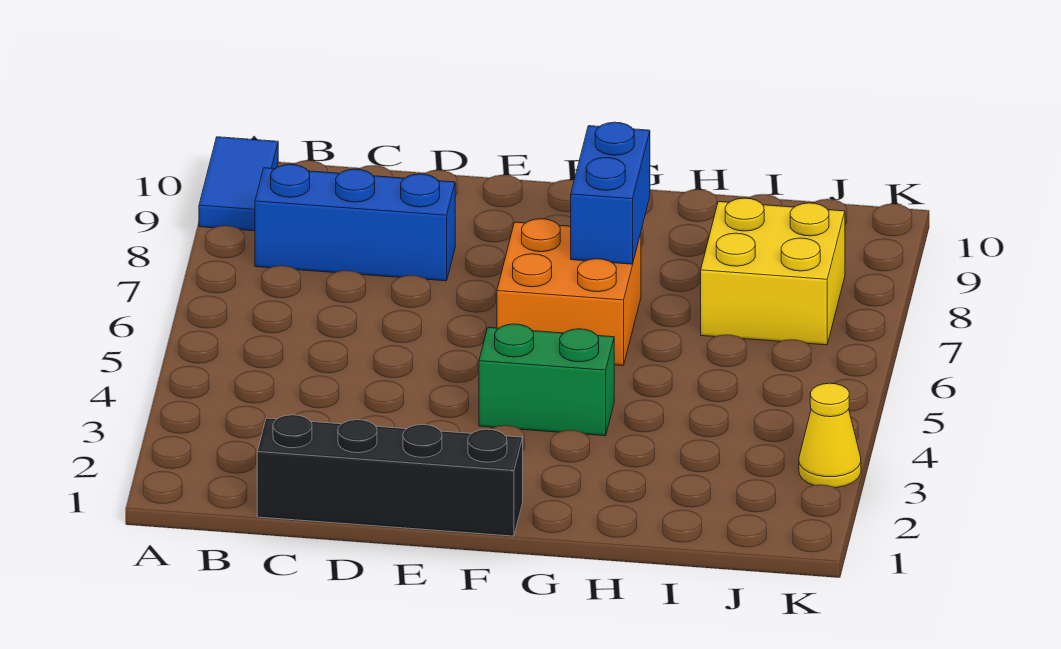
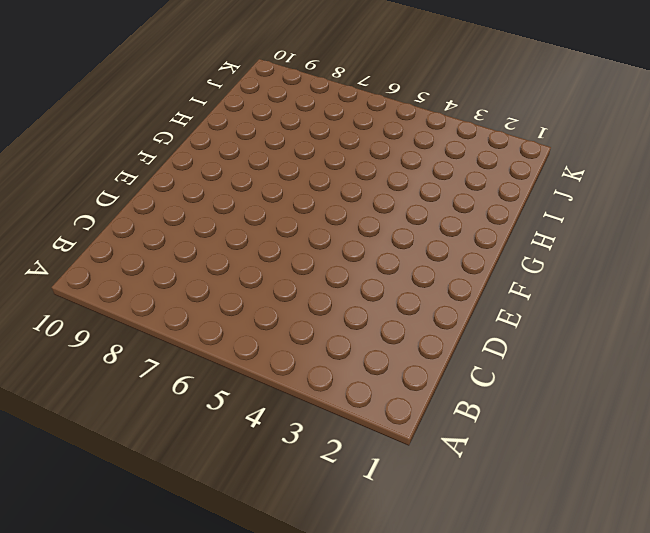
none -> blue tile A9:A10 level 1
none -> blue brick B8:D8 level 1

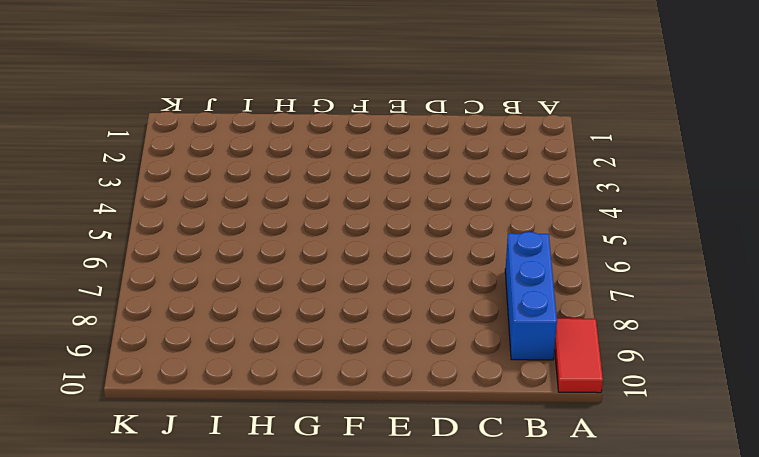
red tile A9:A10 level 1 -> blue tile A9:A10 level 1
blue brick B7:B9 level 1 -> blue brick B8:D8 level 1
none -> black brick C1:F1 level 1
none -> green brick F4:G4 level 1

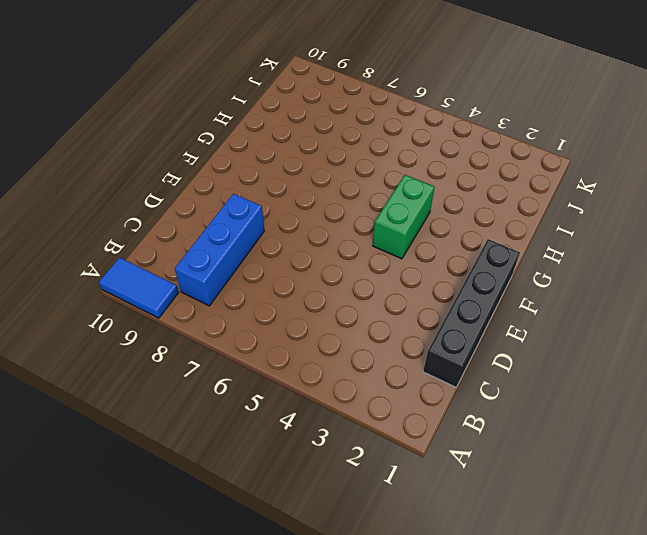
none -> orange brick F6:G7 level 1
none -> yellow brick I7:J8 level 1

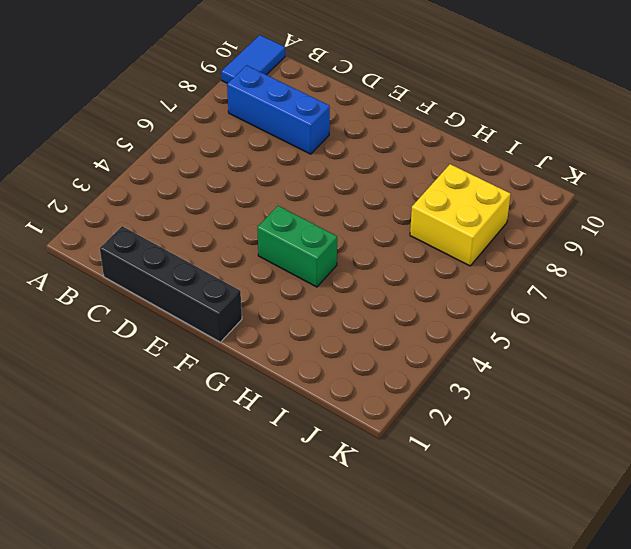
none -> orange brick F6:G7 level 1
none -> yellow cone K3 level 1

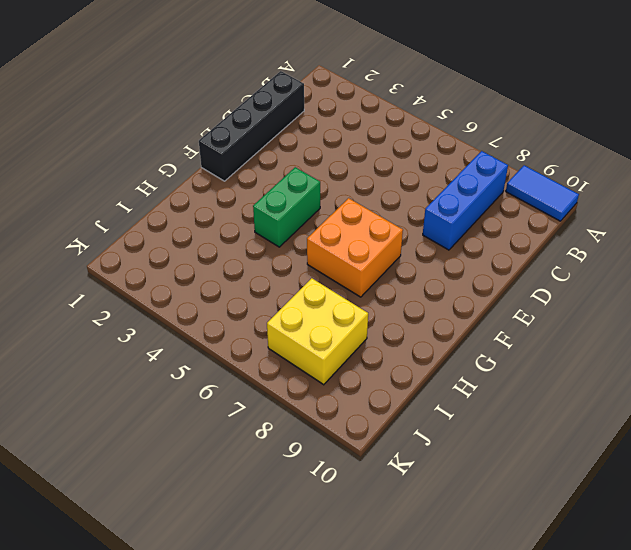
none -> yellow cone K3 level 1
none -> blue brick G7:G8 level 2

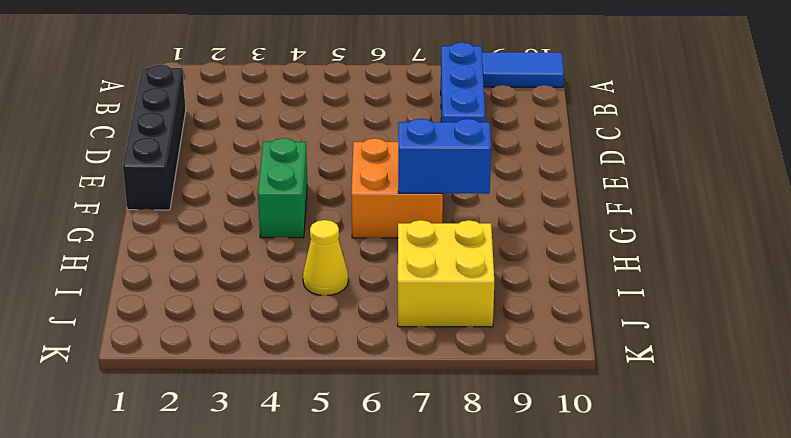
yellow cone I5 level 1 -> yellow cone K3 level 1

